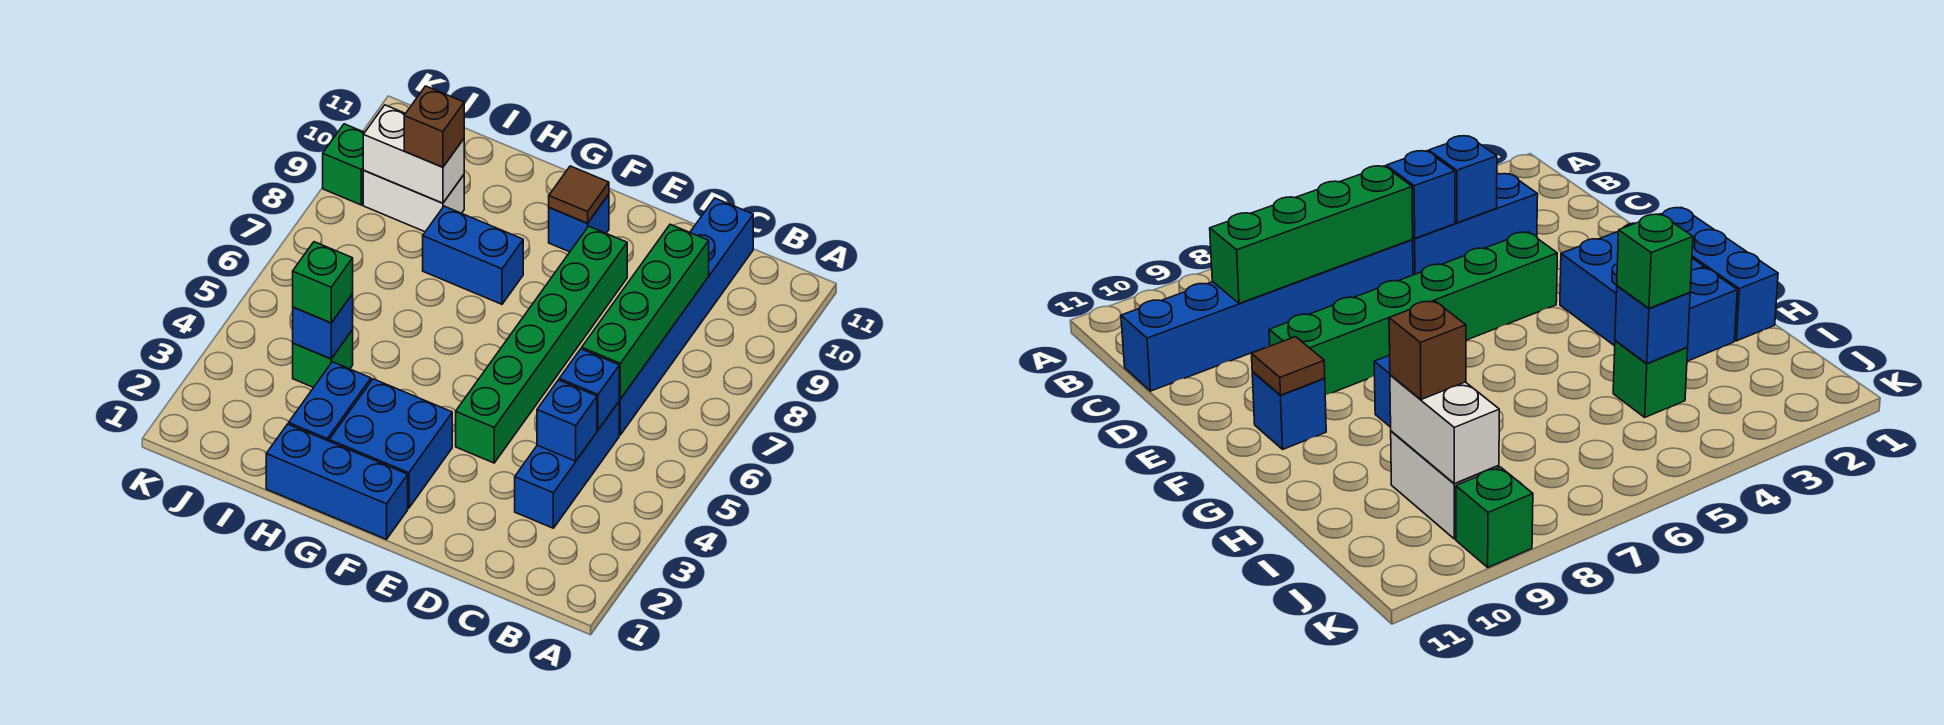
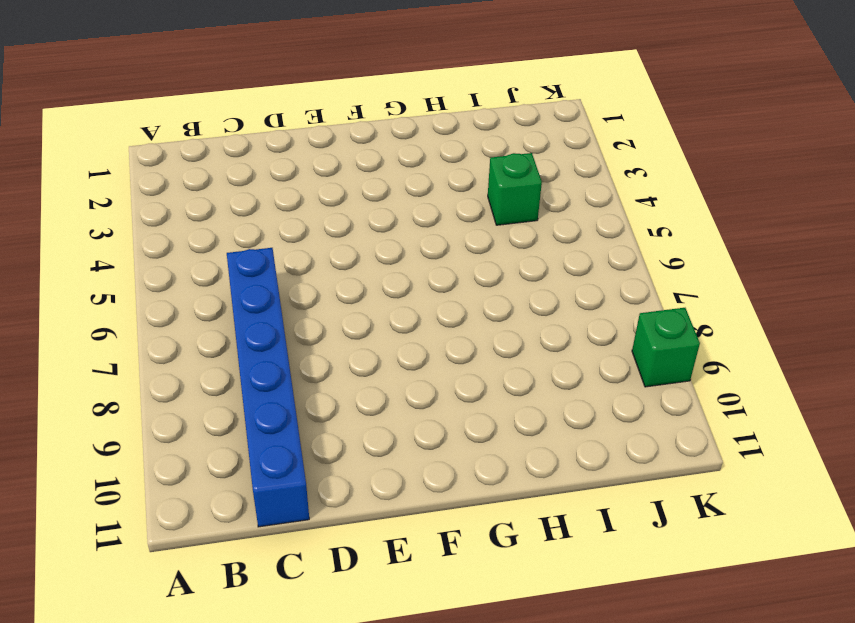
none -> blue brick C3:C5 level 1
none -> green brick E4:E9 level 1
none -> blue brick F1:H1 level 1

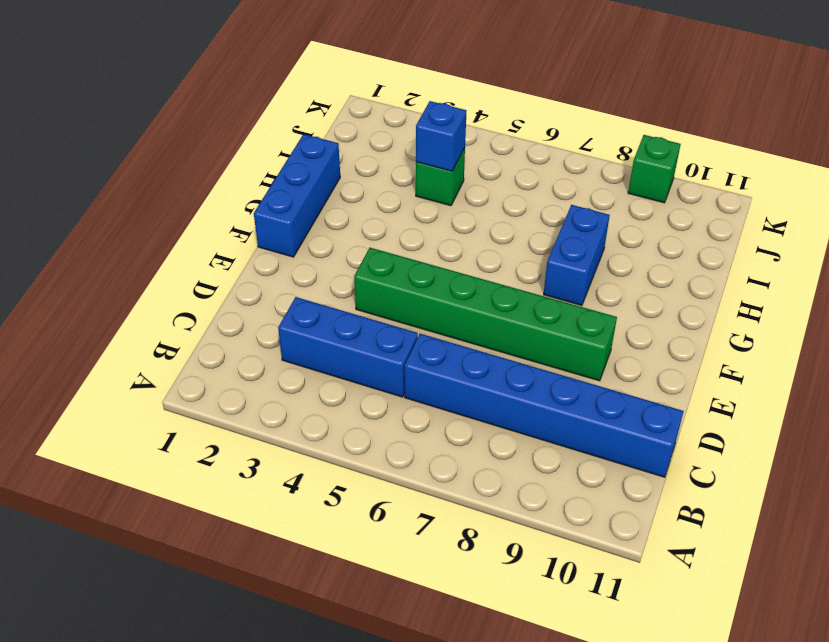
none -> blue brick F2:G3 level 1
none -> blue brick F10 level 1
none -> blue brick H2:H3 level 1

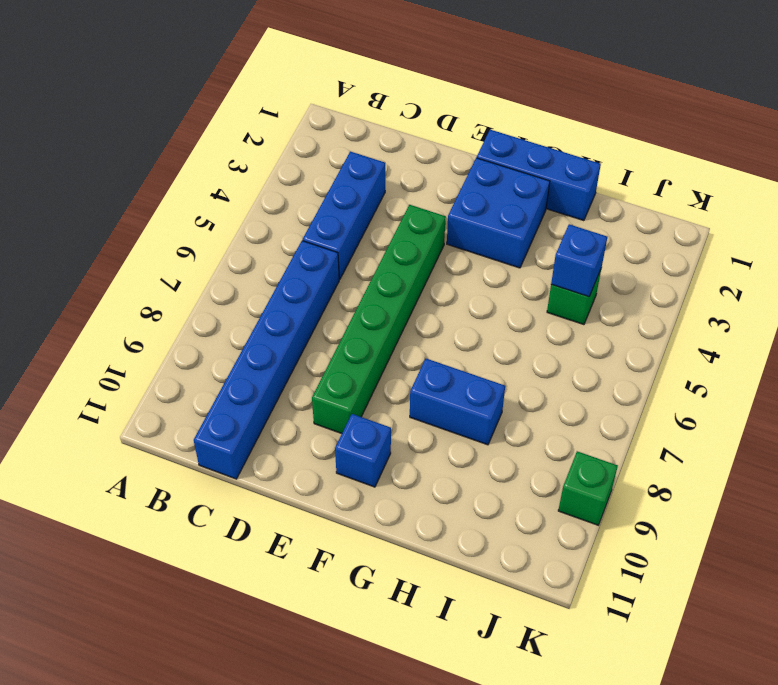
none -> blue brick H2:H3 level 1
none -> white brick I9:J9 level 1
none -> blue brick C4 level 2

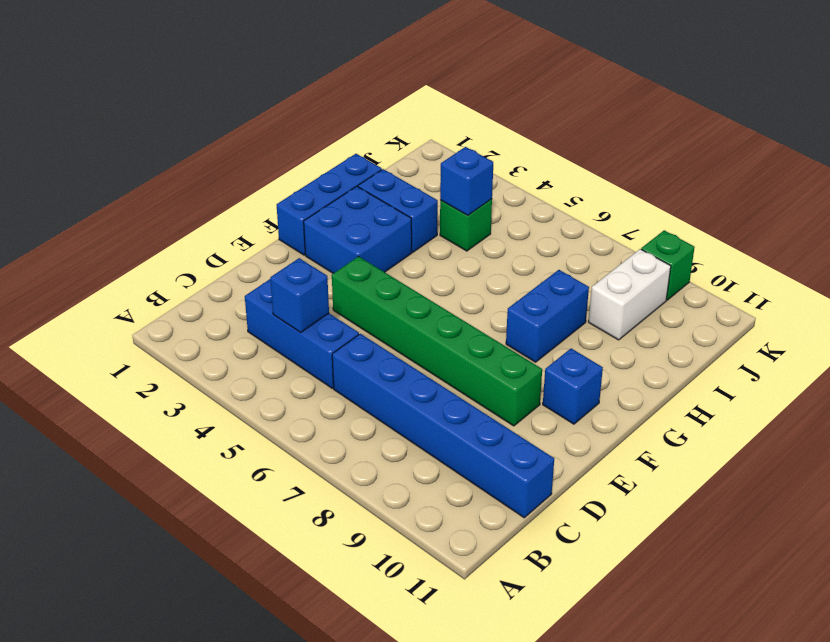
none -> blue brick C5 level 2
none -> green brick C6:C9 level 2
none -> brown tile F10 level 2

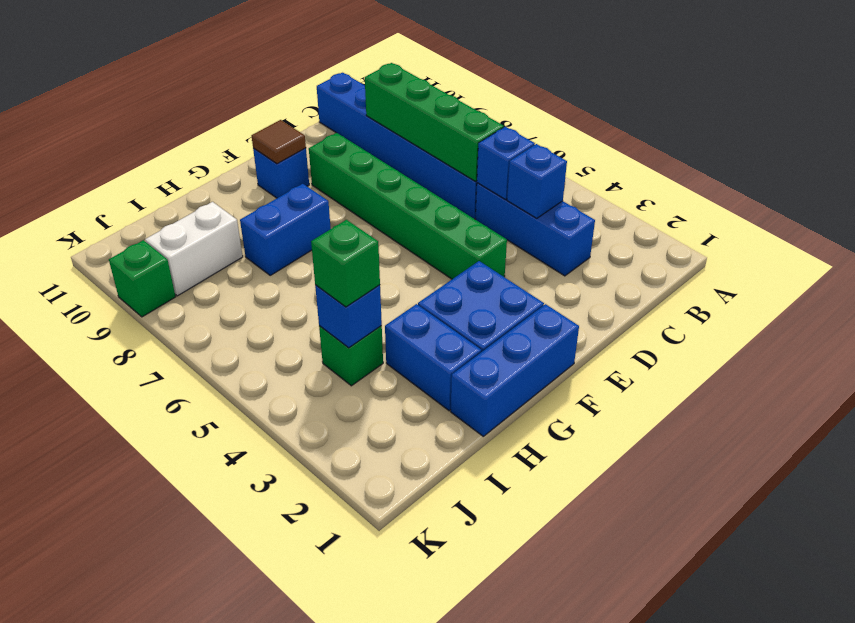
none -> white brick I9:J9 level 2
none -> brown brick I9 level 3

